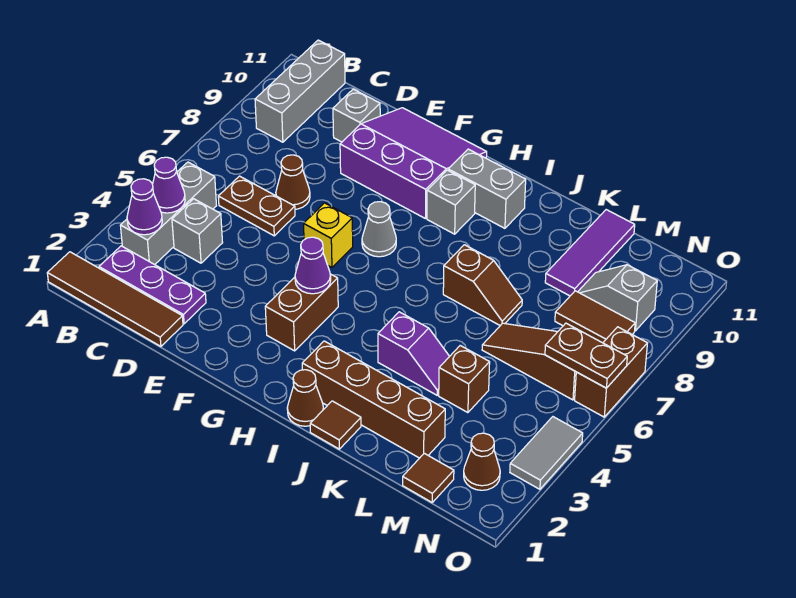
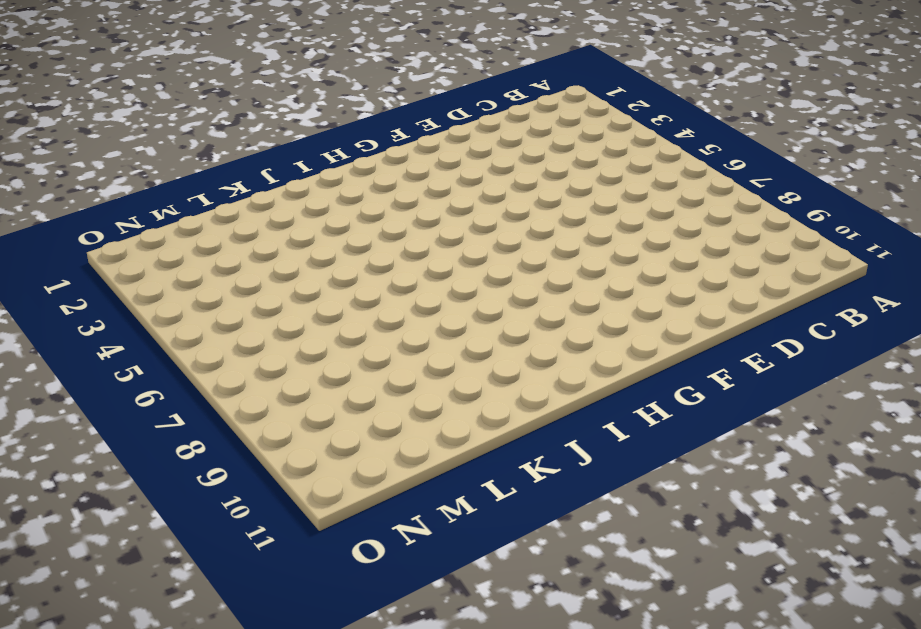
none -> brown tile A1:D1 level 1
none -> purple plate B2:D2 level 1
none -> grey brick B3:B5 level 1
none -> grey brick B9:B11 level 1

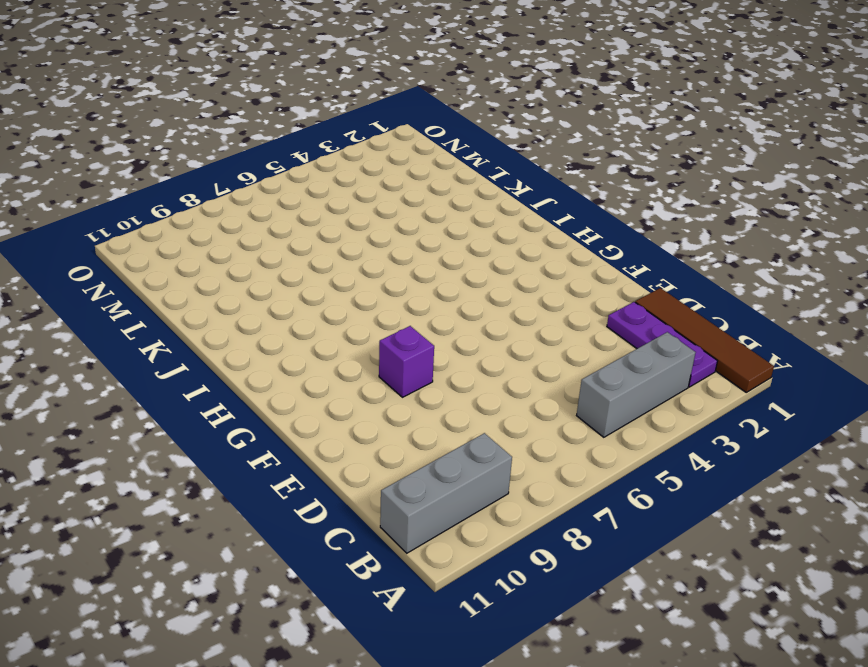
purple brick F8 level 1 -> none
none -> grey brick C4 level 1
none -> brown plate C6:D6 level 1
none -> brown cone D7 level 1
none -> grey brick D10 level 1

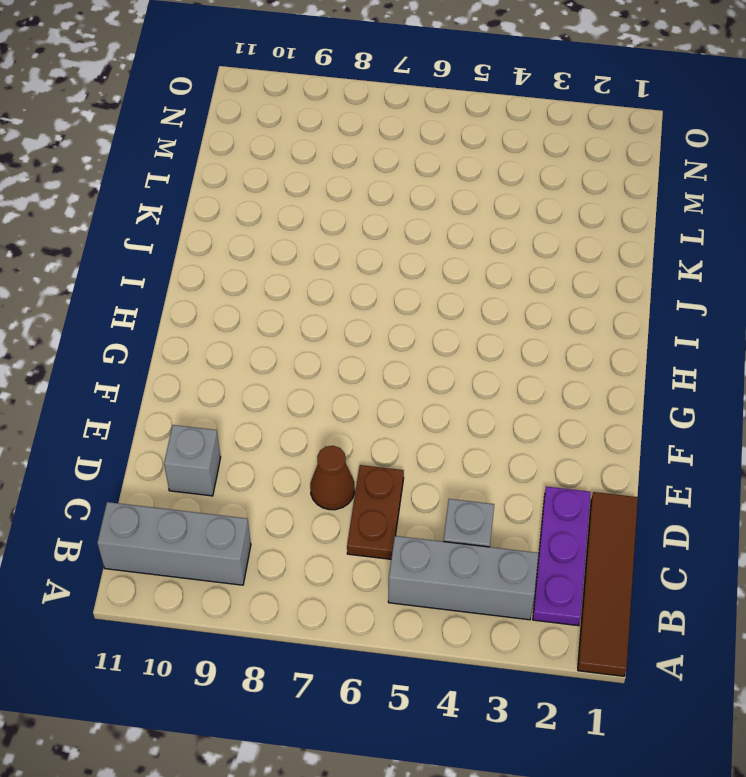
none -> purple slope E9:G11 level 1 top 9
none -> yellow brick F6 level 1
none -> brown brick G3:G4 level 1
none -> grey cone G7 level 1

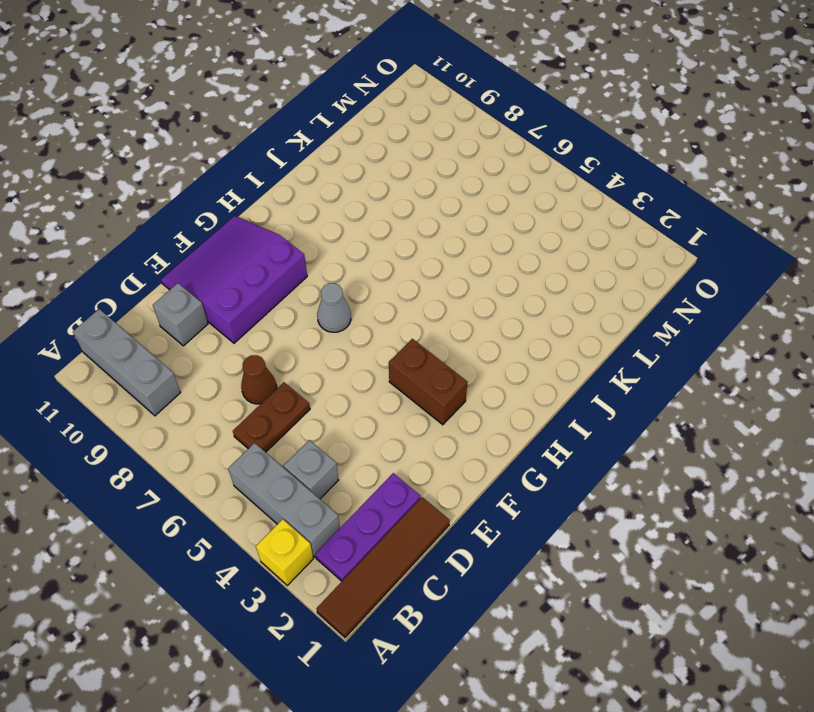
yellow brick A3 level 1 -> yellow brick F6 level 1
none -> grey brick H9 level 1
none -> grey brick H10:I10 level 1
none -> brown cone I1 level 1
none -> brown brick I2:L2 level 1

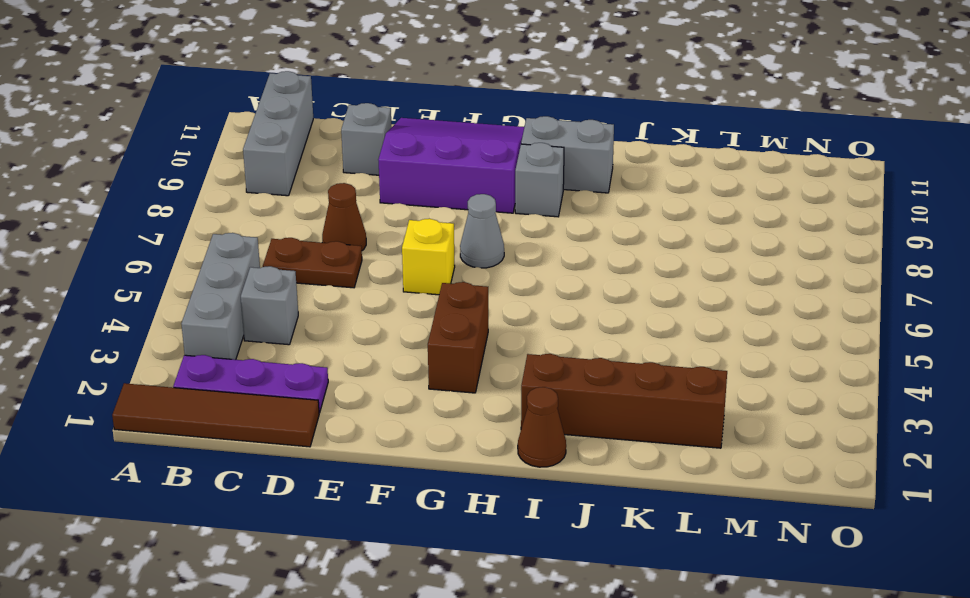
none -> brown tile J1 level 1
none -> purple slope J4:K4 level 1 top J
none -> brown slope J7:K7 level 1 top J
none -> brown brick L4 level 1

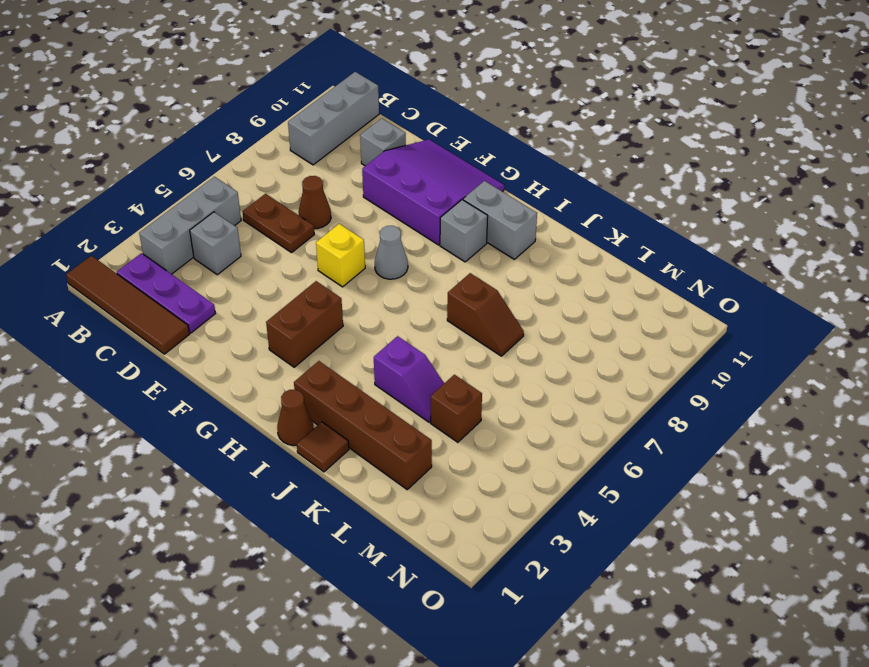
none -> brown slope L6:N6 level 1 top N
none -> purple tile L9:L11 level 1
none -> brown tile M1 level 1
none -> brown tile M8:N8 level 1

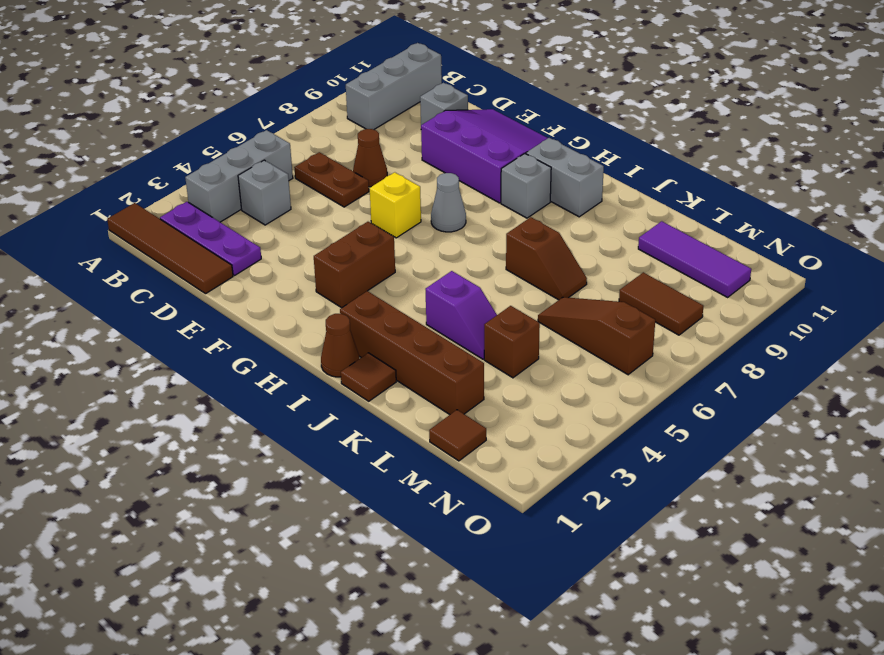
purple tile L10:N10 level 1 -> purple tile L9:L11 level 1
none -> grey slope M9:N9 level 1 top N
none -> brown cone N2 level 1
none -> grey tile O3:O4 level 1
none -> brown brick O6:O7 level 1

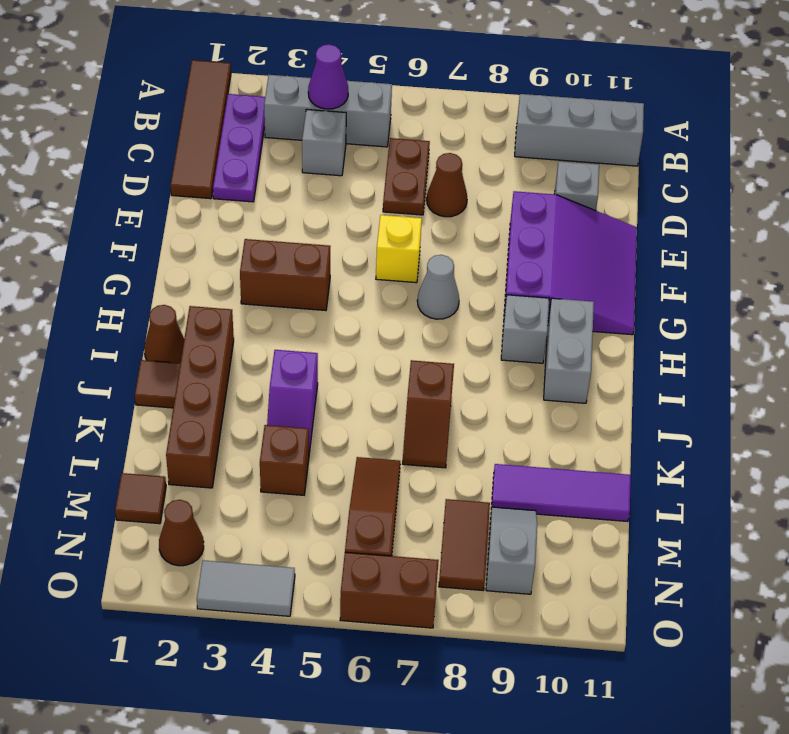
none -> purple cone B3 level 2
none -> purple cone G4 level 2
none -> brown plate N6:O6 level 2

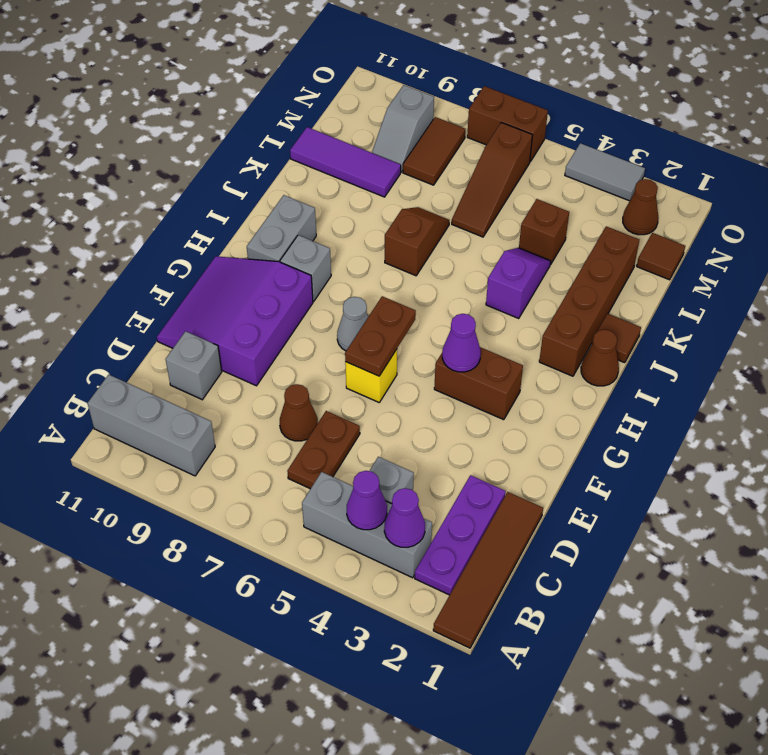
brown plate F6:G6 level 2 -> brown plate N6:O6 level 2

